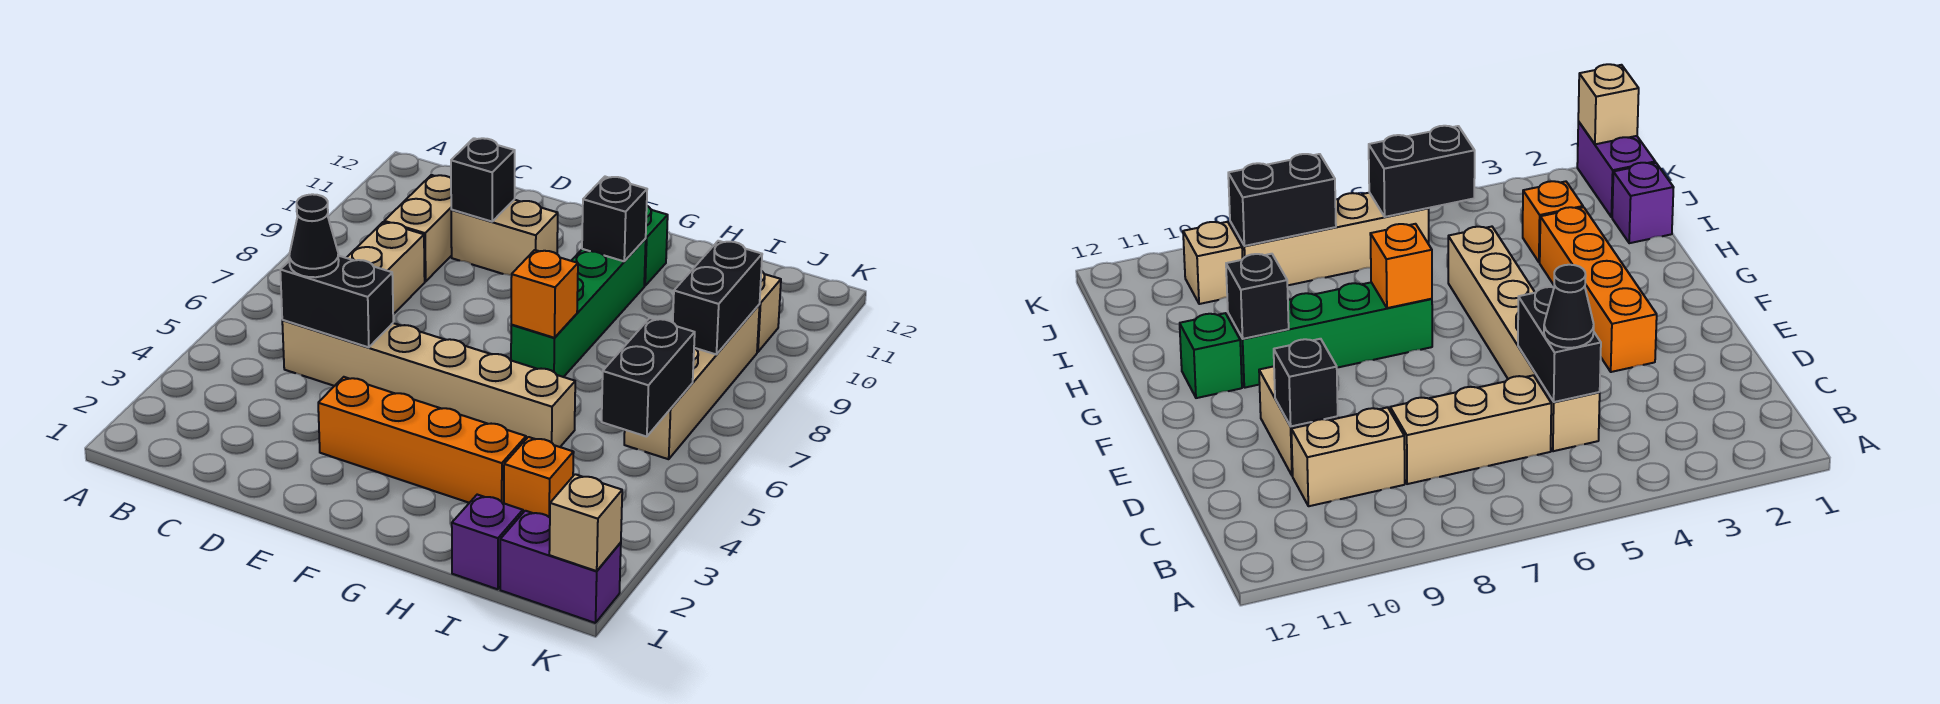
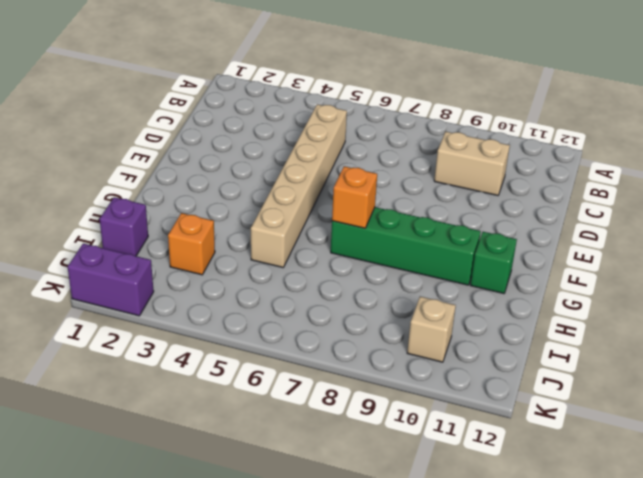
purple brick K1:K2 level 1 -> purple brick J1:K1 level 1
none -> tan brick C6:C8 level 1
none -> tan brick D10:E10 level 1
none -> orange brick E3:H3 level 1

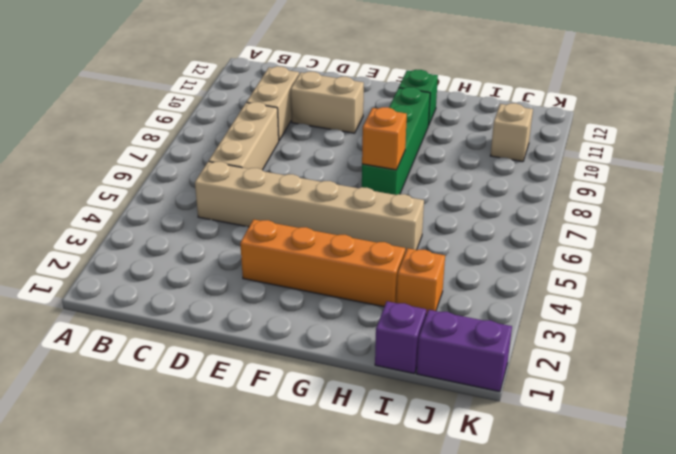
none -> tan brick J6:J9 level 1
none -> black brick C5:D5 level 2
none -> black brick D10 level 2

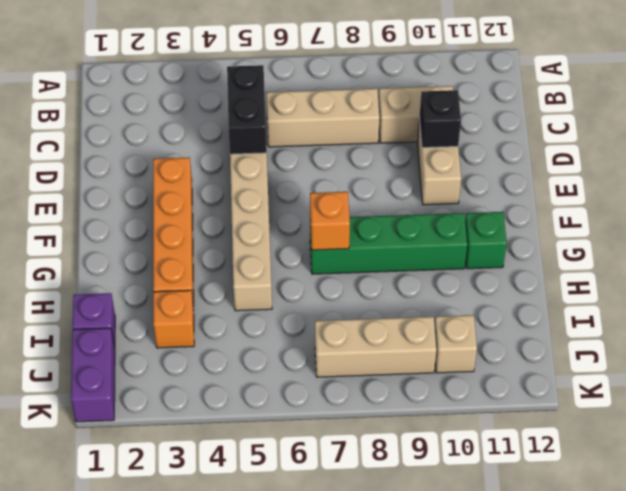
tan brick J7:J9 level 1 -> tan brick J6:J9 level 1
none -> black brick G10 level 2
none -> black brick J5:J6 level 2
none -> black brick J8:J9 level 2

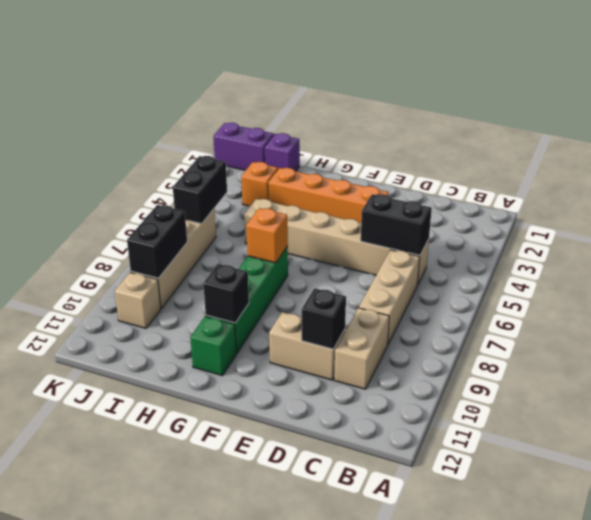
none -> tan brick K1 level 2
none -> black cone C5 level 3

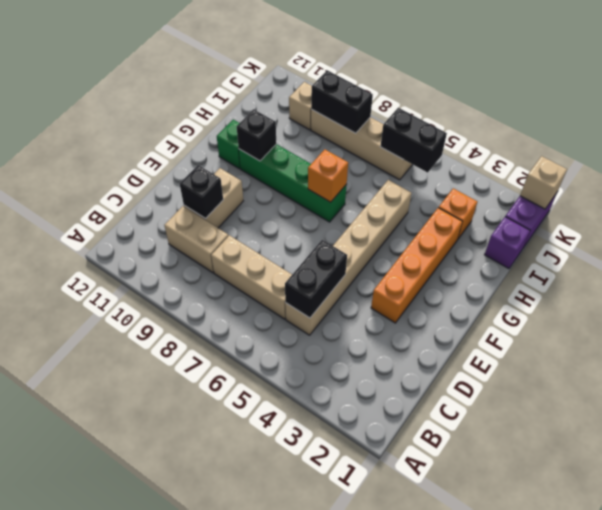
none -> black cone C5 level 3

